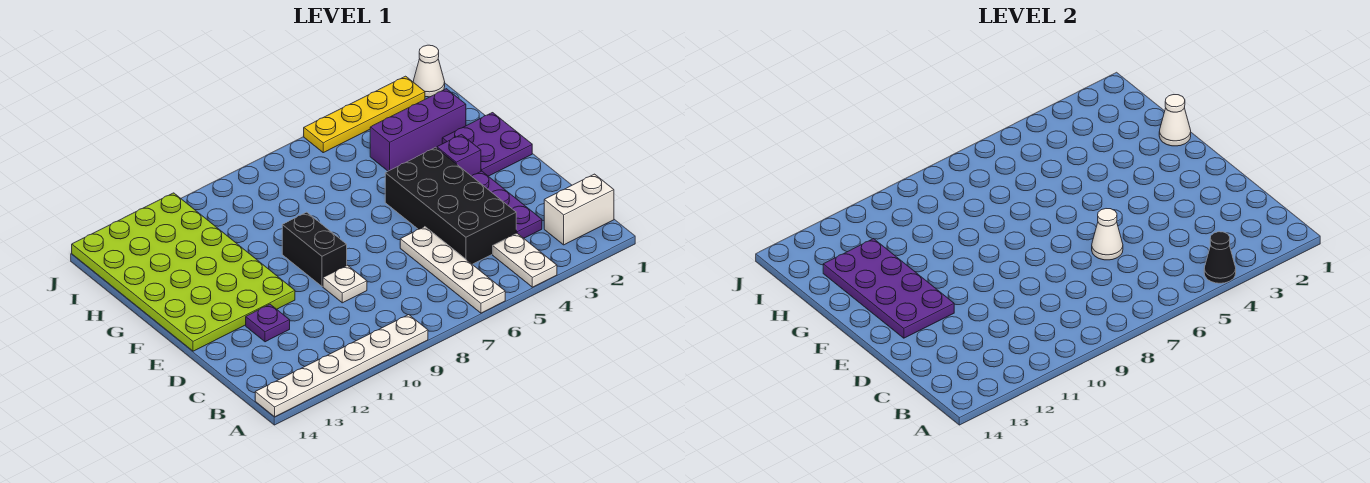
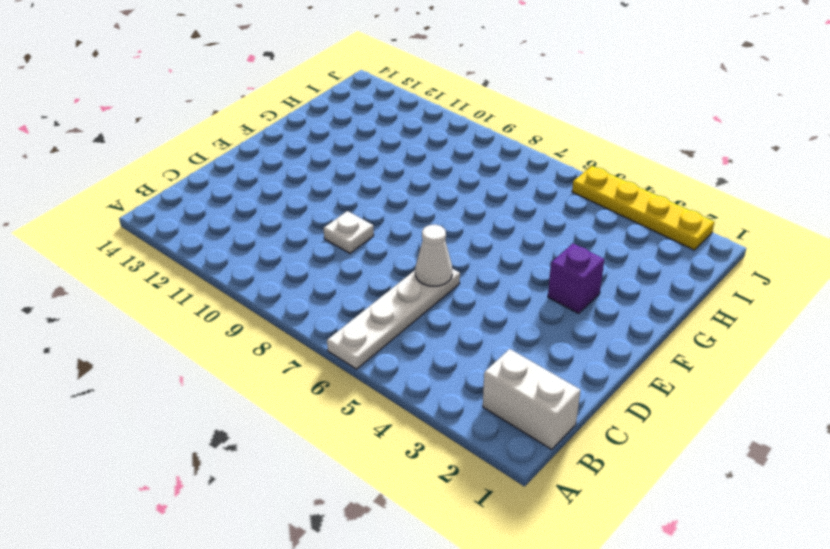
none -> white plate A4:B4 level 1
none -> white plate A9:A14 level 1
none -> purple plate C3:E3 level 1

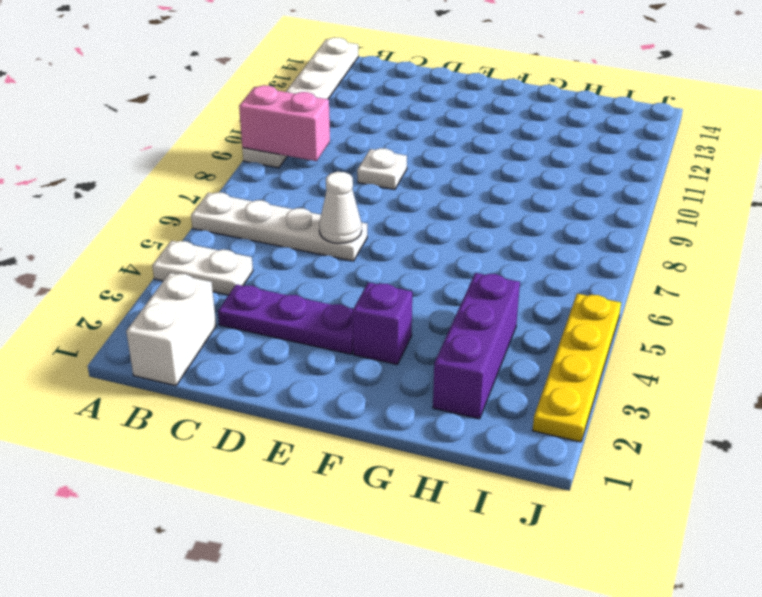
pink brick A9:B9 level 2 -> none
none -> black brick C4:F5 level 1
none -> purple plate D12 level 1
none -> black brick E9:F9 level 1

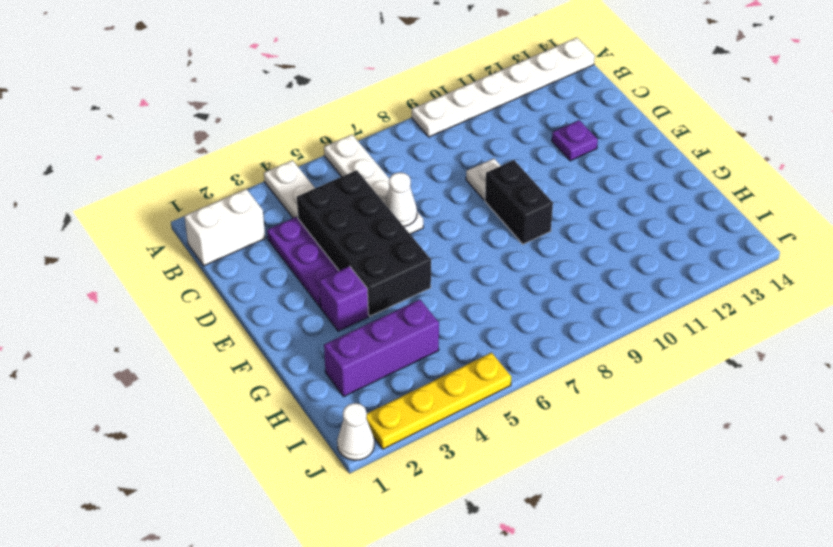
none -> lime plate E11:J14 level 1
none -> purple plate F1:G2 level 1
none -> black cone A4 level 2

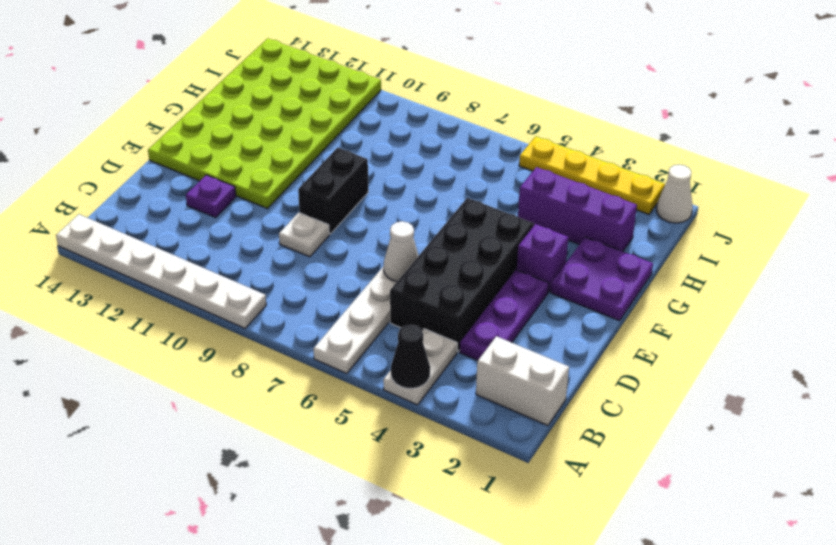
none -> purple plate E12:H13 level 2
none -> white cone G1 level 2

